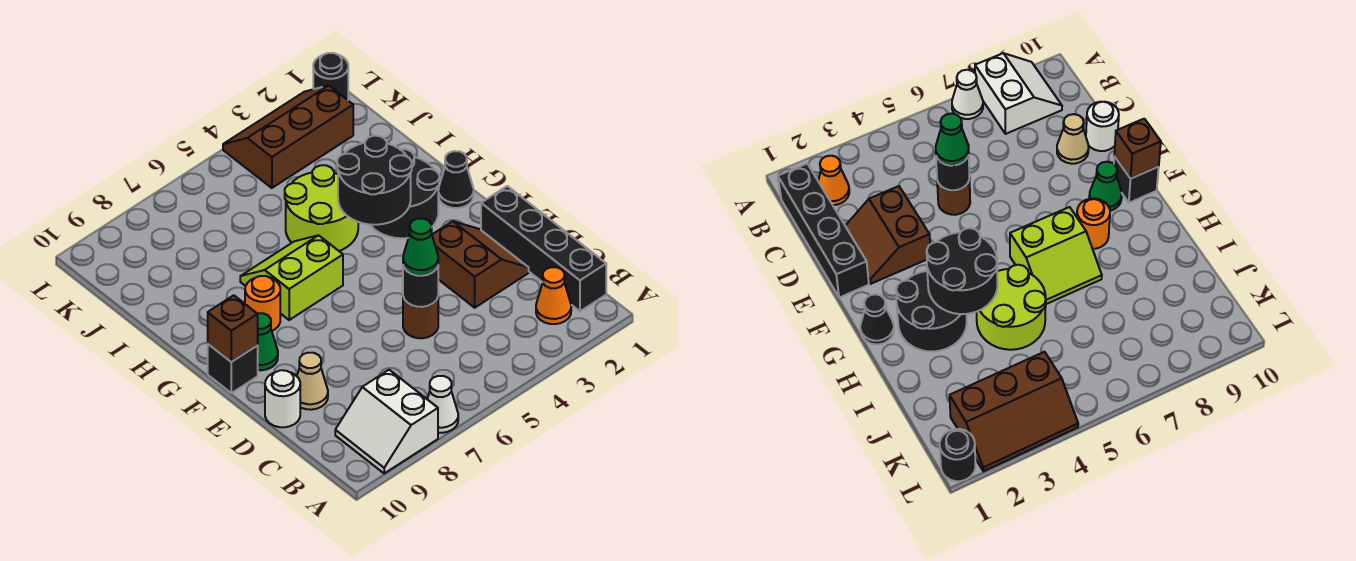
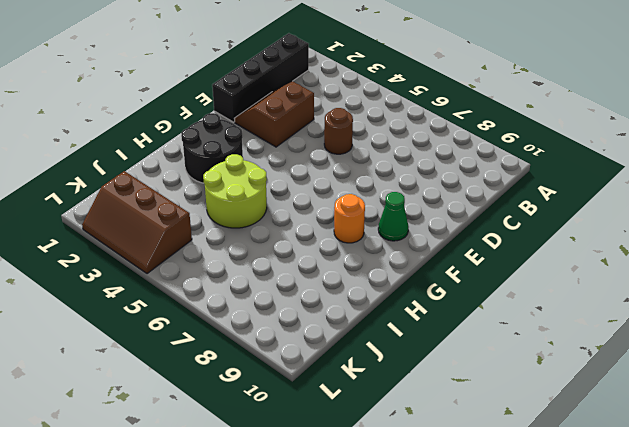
none -> white cone A7 level 1
none -> white slope A8:B9 level 1 top 8
none -> orange cone B2 level 1

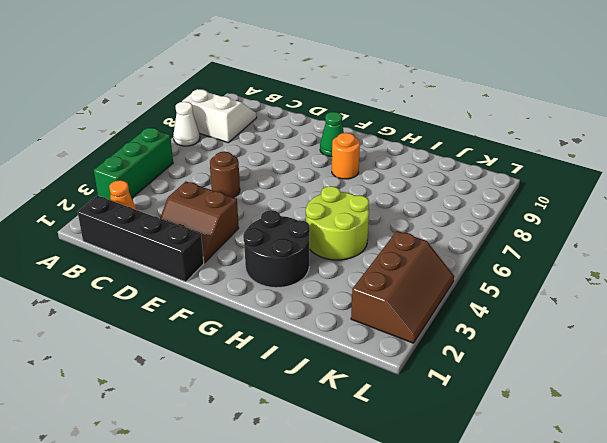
green brick A3:A5 level 1 -> none
none -> tan cone D9 level 1
none -> white round brick D10 level 1
none -> black brick F10 level 1

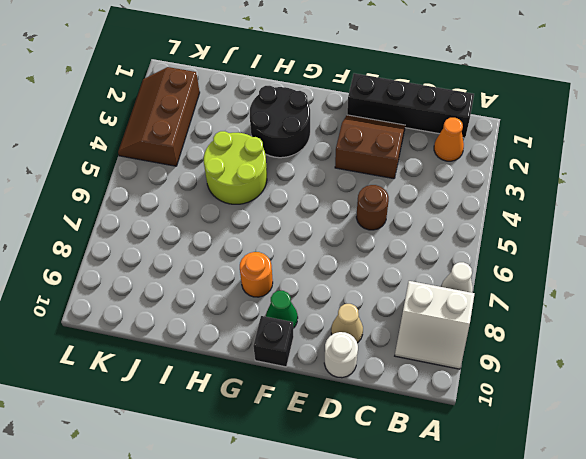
none -> black cone G1 level 1
none -> lime slope G6:H7 level 1 top G
none -> black round brick L1 level 1

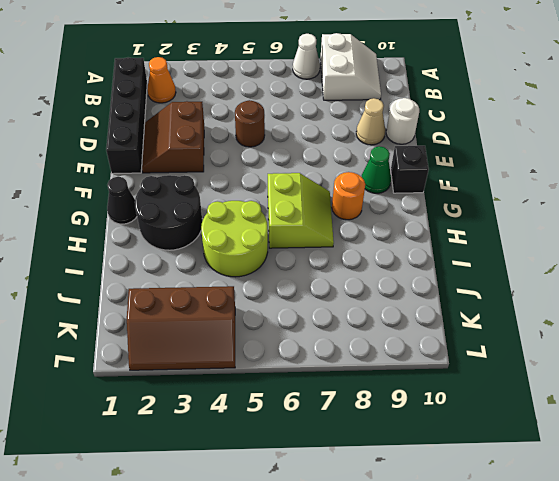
lime slope G6:H7 level 1 top 6 -> lime slope G6:H7 level 1 top G
none -> black round brick L1 level 1
none -> black round brick D5 level 2
none -> brown brick F10 level 2

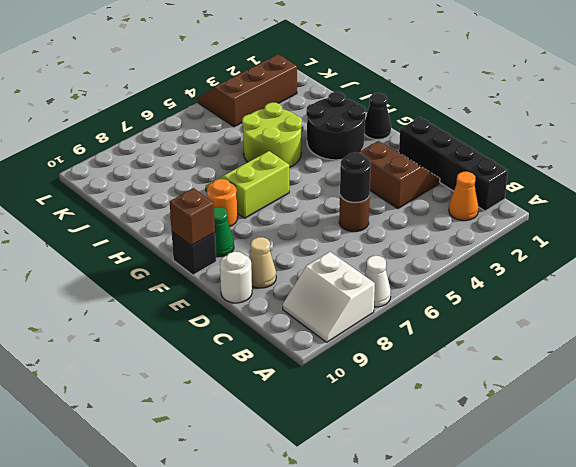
none -> black round brick L1 level 1
none -> black round brick G3:H4 level 2
none -> green cone D5 level 3

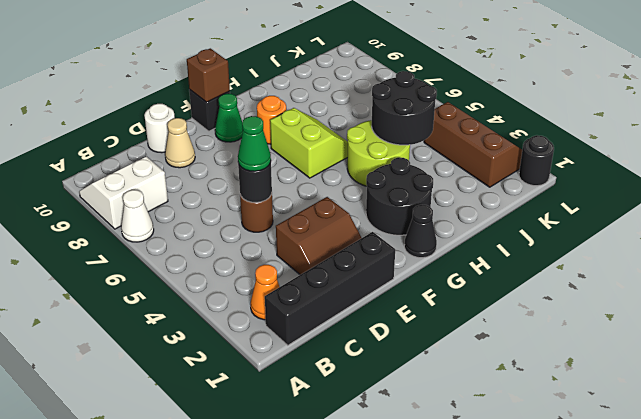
black round brick I4:J5 level 2 -> black round brick G3:H4 level 2

